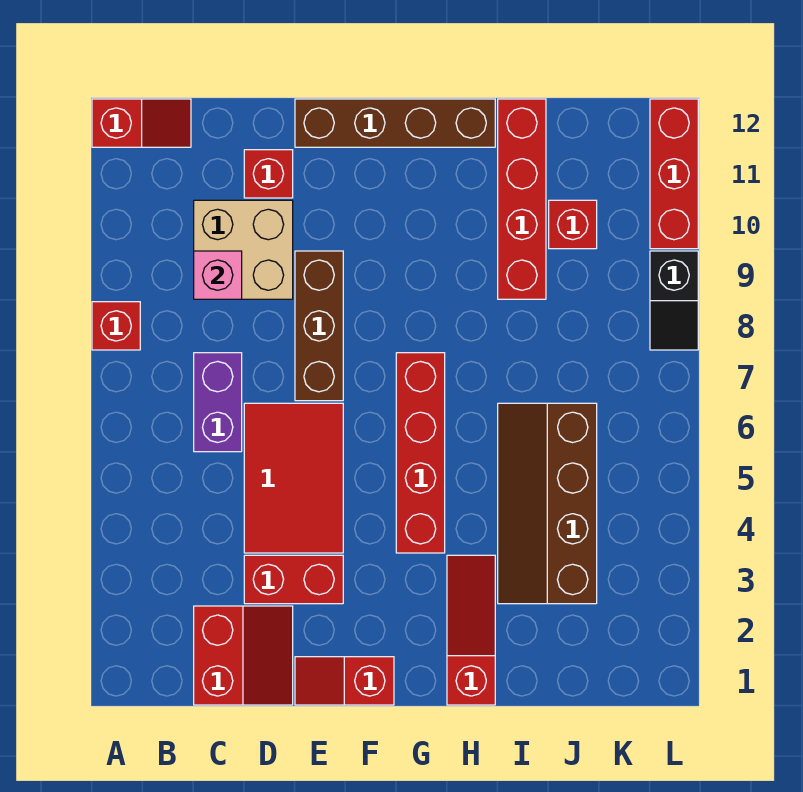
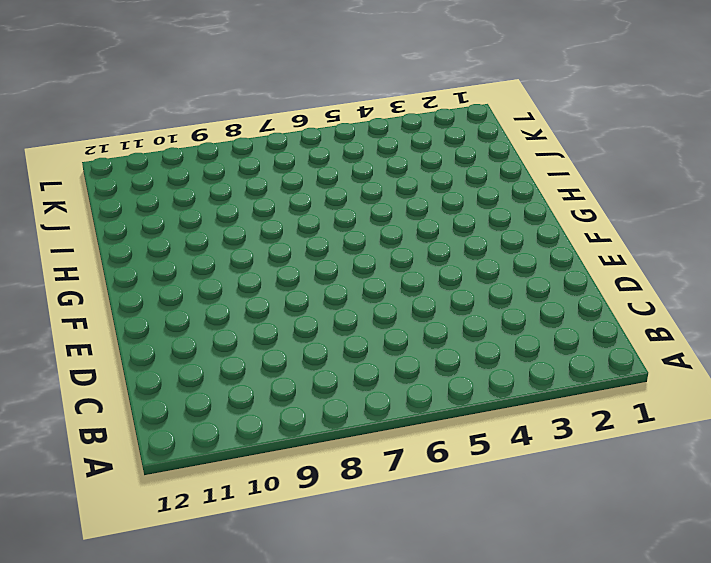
none -> red brick A8 level 1
none -> red slope A12:B12 level 1 top A
none -> red slope C1:D2 level 1 top C

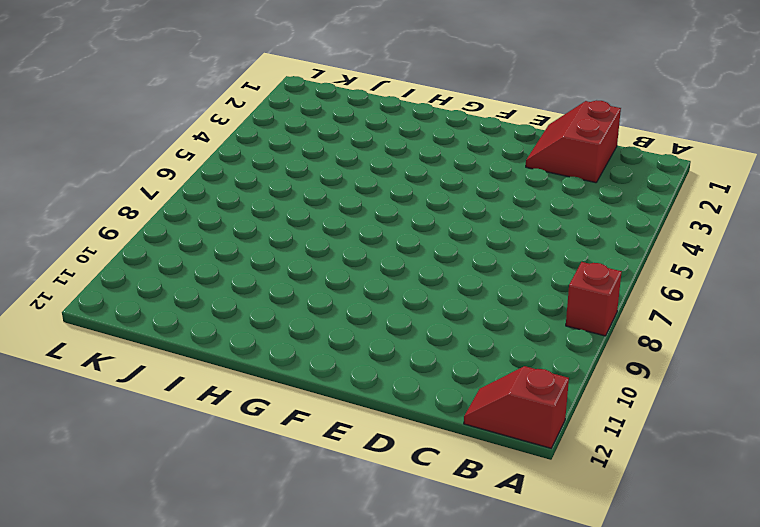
none -> purple brick C6:C7 level 1
none -> tan brick C9:D10 level 1
none -> red brick D3:E3 level 1

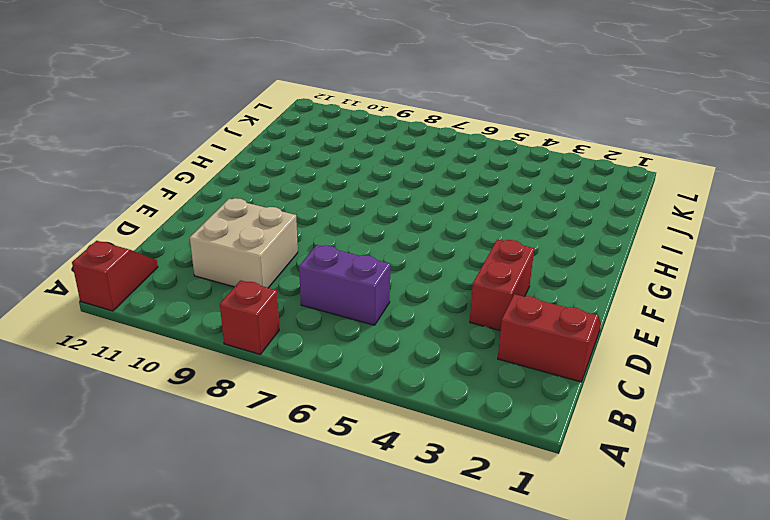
none -> red tile D4:E6 level 1
none -> red brick D11 level 1
none -> red slope E1:F1 level 1 top F

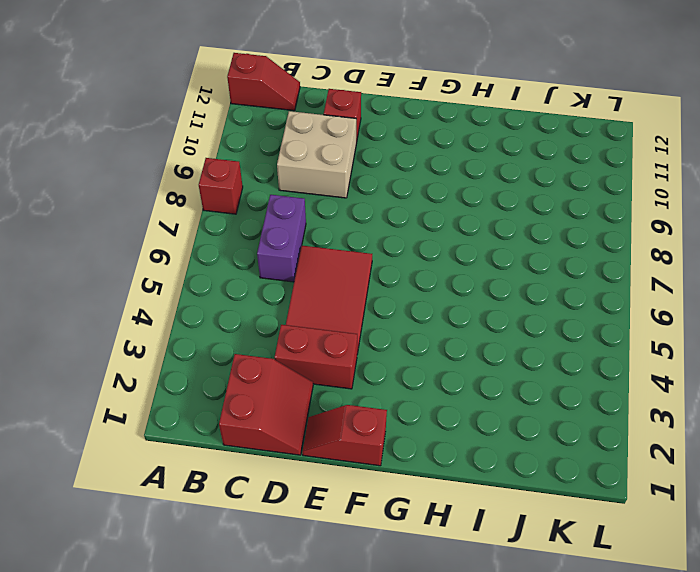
none -> brown brick E7:E9 level 1
none -> brown brick E12:H12 level 1
none -> red brick G4:G7 level 1

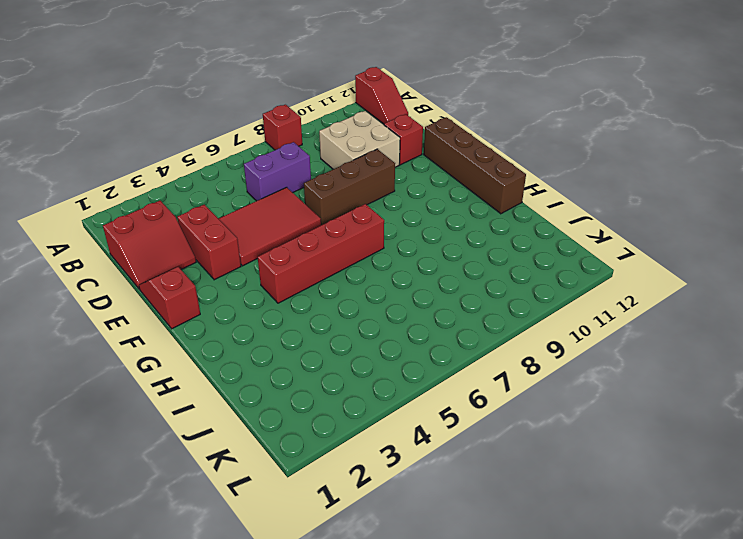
none -> red slope H1:H3 level 1 top 1
none -> brown slope I3:J6 level 1 top J
none -> red brick I9:I12 level 1

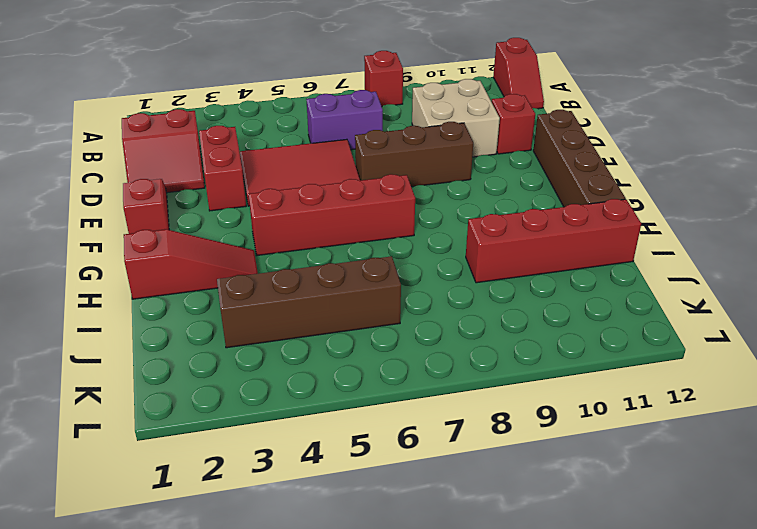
none -> red brick J10 level 1
none -> black slope L8:L9 level 1 top 9
none -> red brick L10:L12 level 1

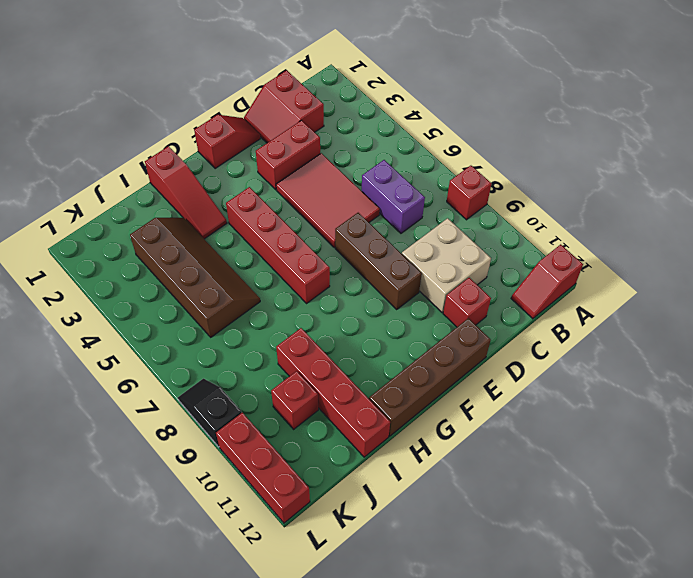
none -> pink brick C9 level 2

